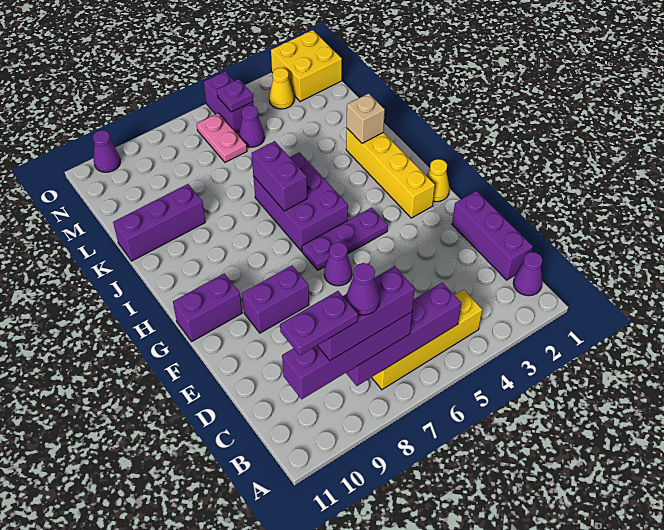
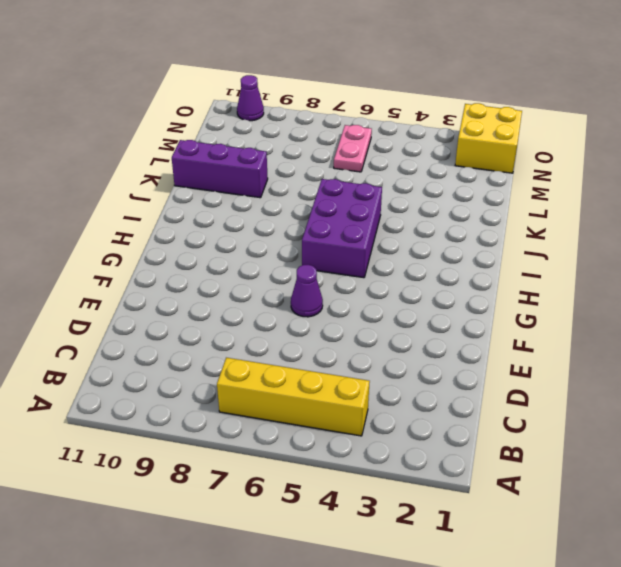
none -> purple cone B1 level 1
none -> purple brick C1:E1 level 1
none -> purple brick F8:F9 level 1

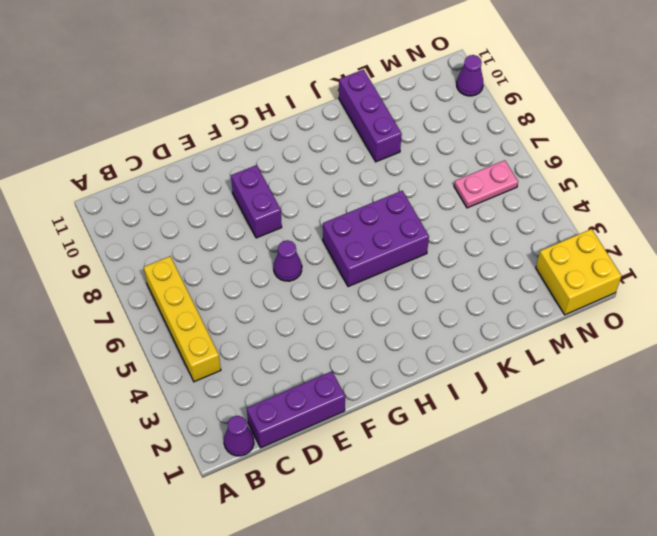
none -> yellow cone G1 level 1
none -> yellow brick G2:J2 level 1
none -> purple plate G4:G6 level 1

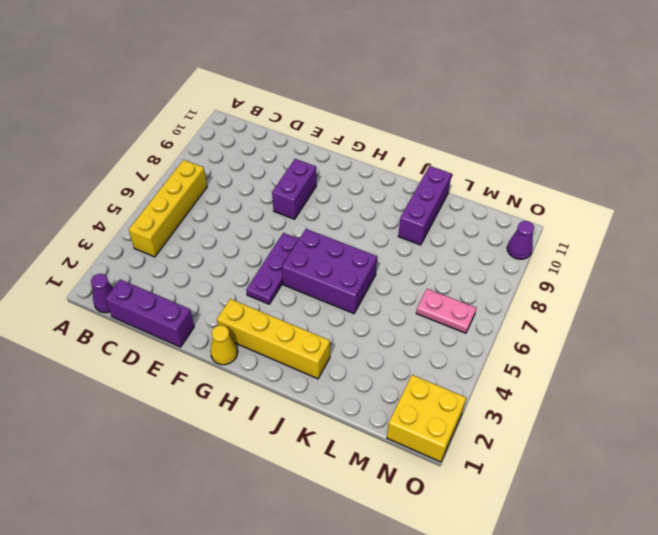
none -> purple cone F6 level 1
none -> purple brick G10:G11 level 1
none -> purple cone M5 level 1

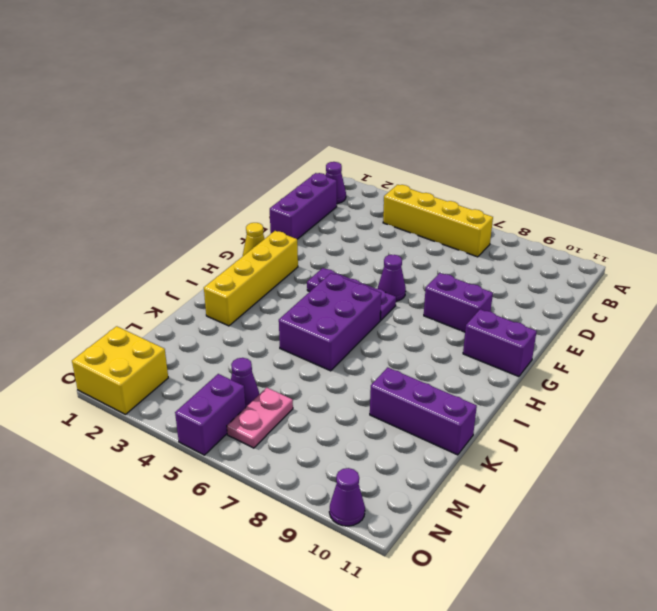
none -> yellow cone N3 level 1
none -> purple brick B5:B8 level 2
none -> purple brick I6:J6 level 2

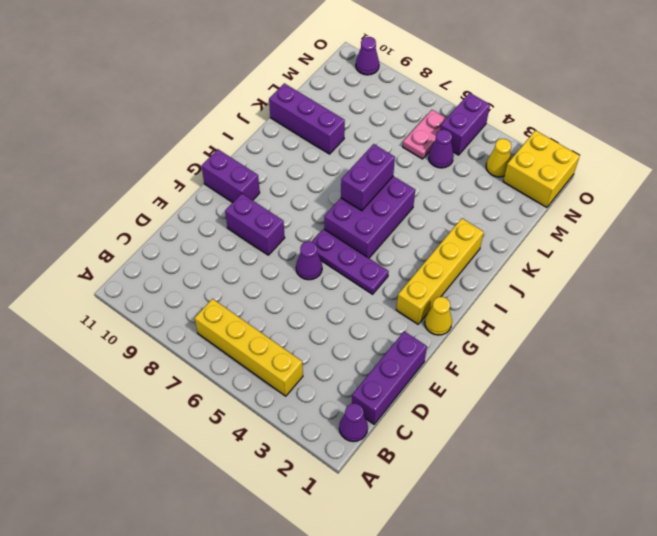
none -> purple brick B5:B8 level 2
none -> tan brick J2 level 2
none -> purple plate N5 level 2

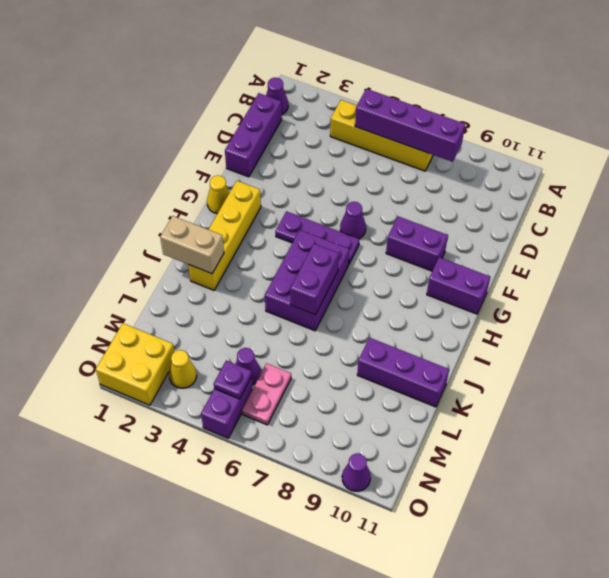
tan brick J1:J2 level 2 -> tan brick J2 level 2
none -> purple brick B7:B10 level 3
none -> purple brick B7:B9 level 4
none -> purple cone B8 level 5

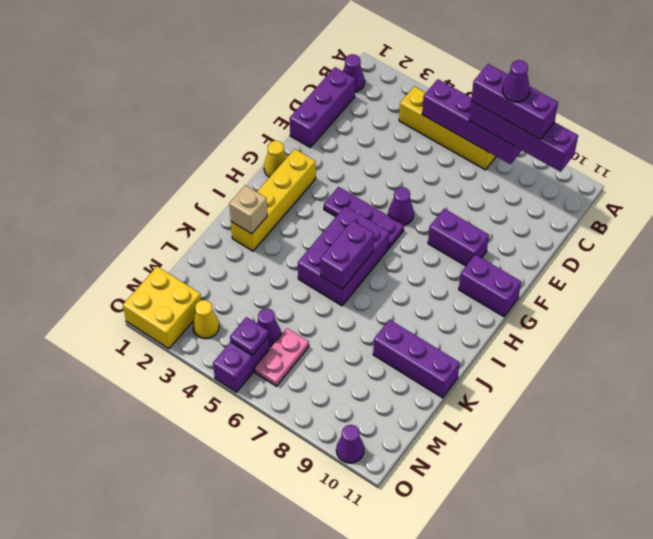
none -> purple plate B9:B10 level 5

